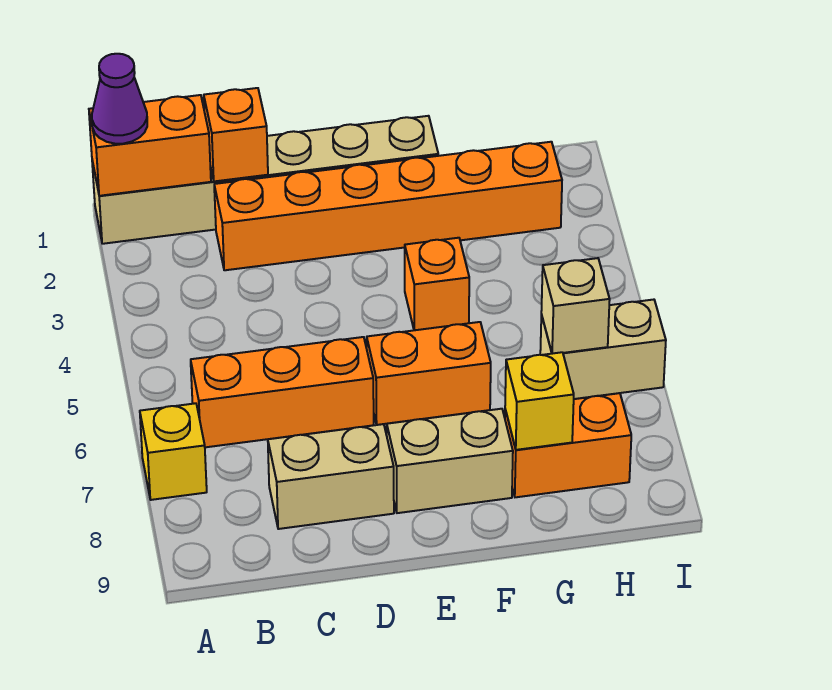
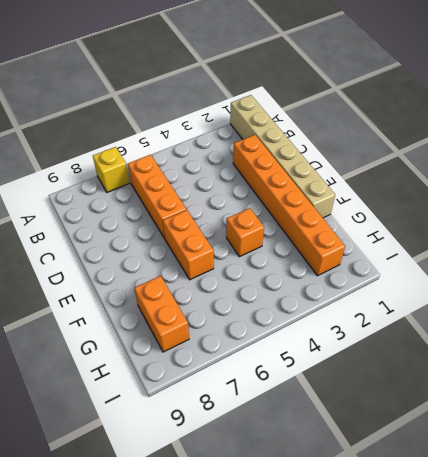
none -> tan brick C8:D8 level 1
none -> tan brick E8:F8 level 1
none -> tan brick H6:I6 level 1

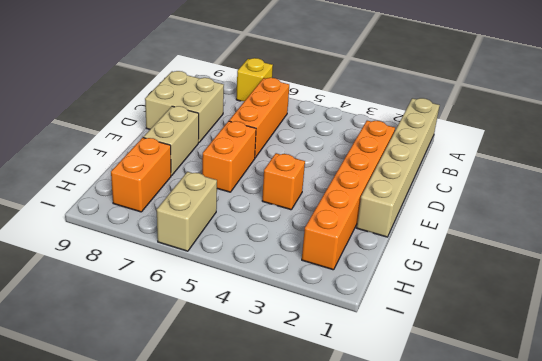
tan brick C8:D9 level 1 -> tan brick C8:D8 level 1
none -> orange brick A1:B1 level 2
none -> orange brick C1 level 2
none -> yellow brick G8 level 2

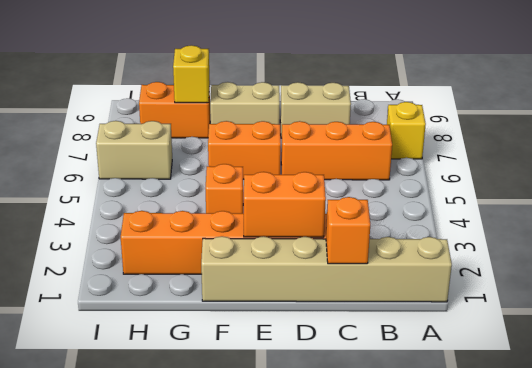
orange brick D2:E2 level 2 -> orange brick A1:B1 level 2
none -> tan brick H6 level 2
none -> purple cone A1 level 3

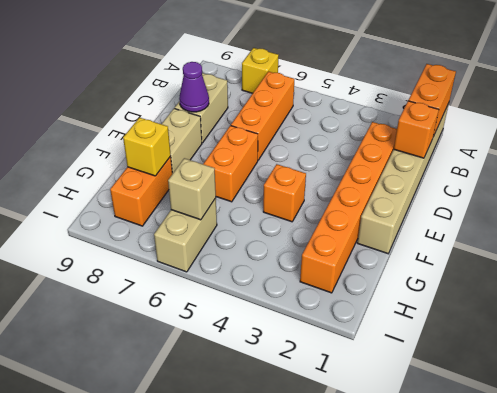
purple cone D8 level 2 -> purple cone A1 level 3

